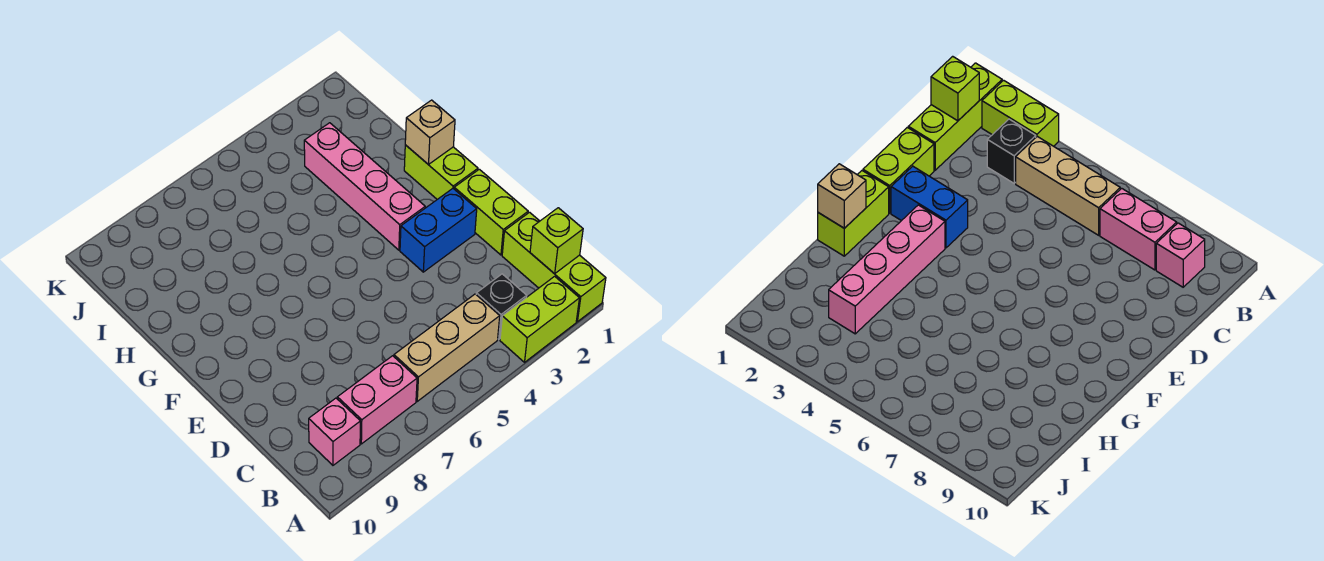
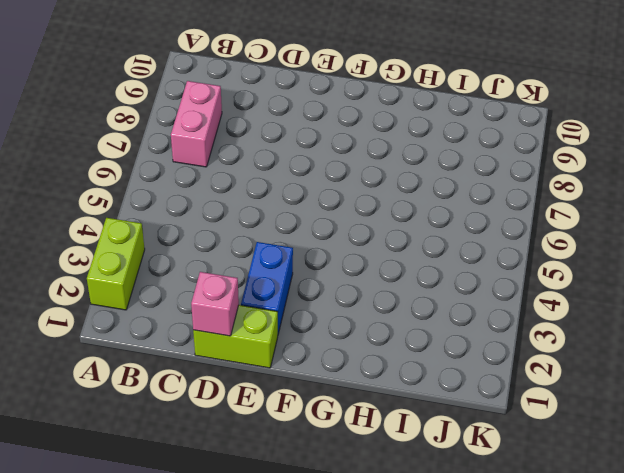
pink brick D1 level 2 -> pink brick B9 level 1
none -> lime brick A1:C1 level 1
none -> black brick B3 level 1
none -> tan brick B4:B6 level 1

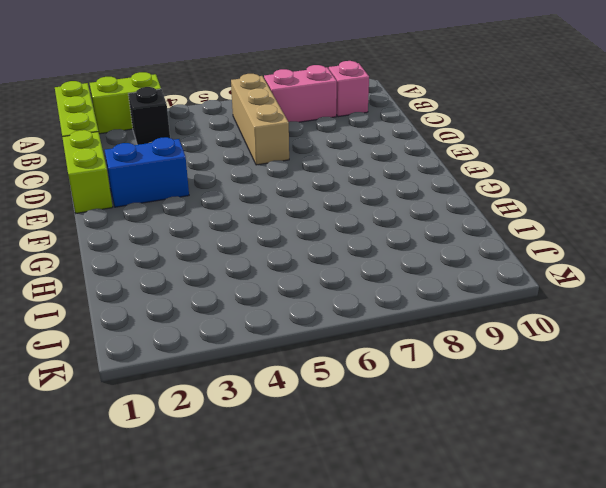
tan brick B6:D6 level 1 -> tan brick B4:B6 level 1
none -> lime brick F1:G1 level 1
none -> pink brick F3:I3 level 1
none -> lime brick B1 level 2

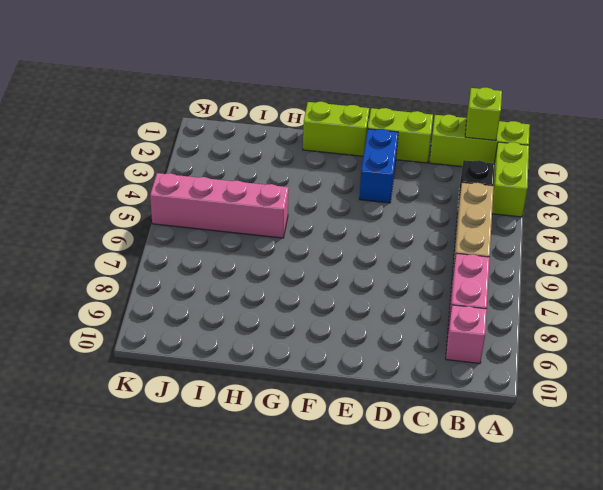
pink brick H5:K5 level 1 -> pink brick F3:I3 level 1
none -> tan brick G1 level 2

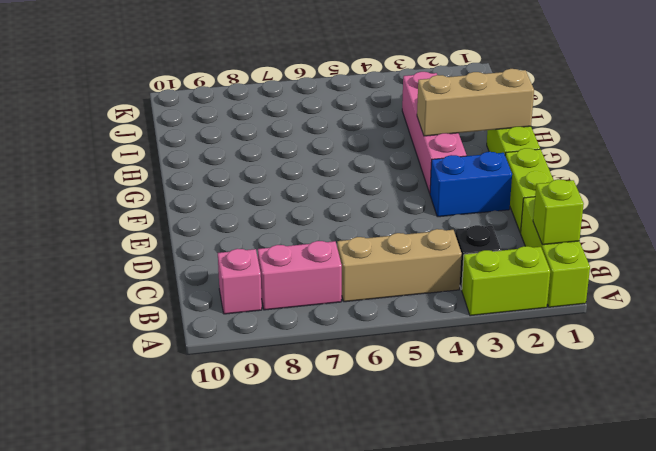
tan brick G1:G3 level 2 -> tan brick G1 level 2

